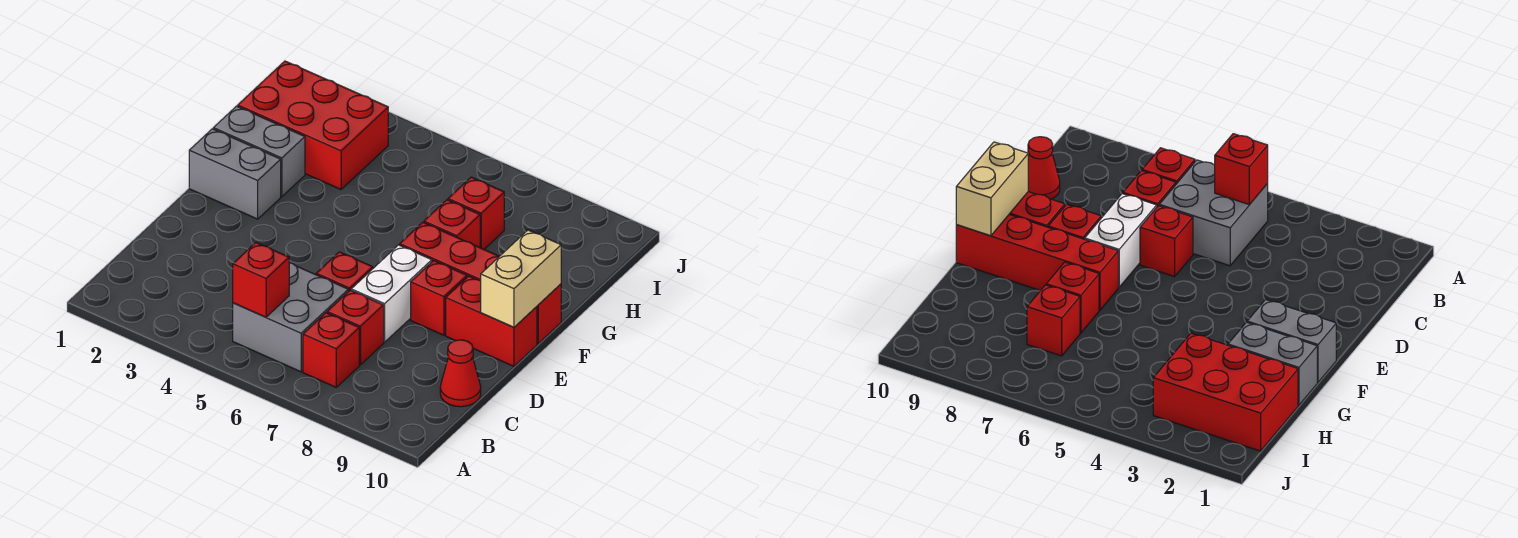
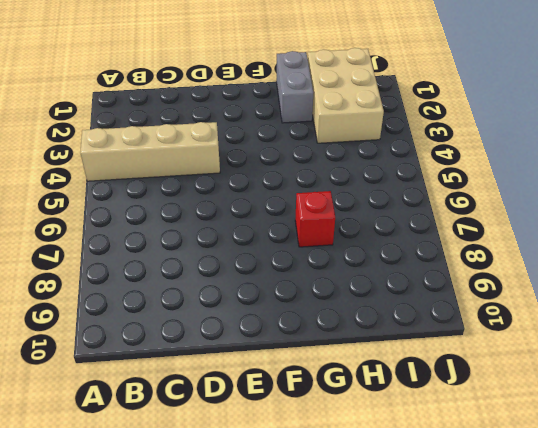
tan brick A4:D4 level 1 -> none
tan brick H1:I3 level 1 -> red brick H1:I3 level 1
none -> grey brick B5:C6 level 1
none -> red brick B7 level 1
none -> red brick C7 level 1

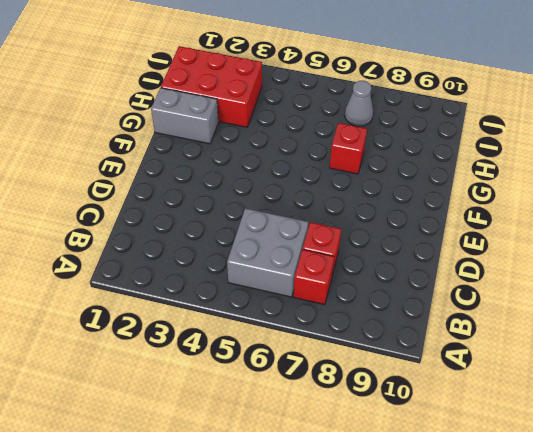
grey cone I7 level 1 -> none
none -> red cone C10 level 1
none -> red brick D6 level 1
none -> white brick D7:E7 level 1

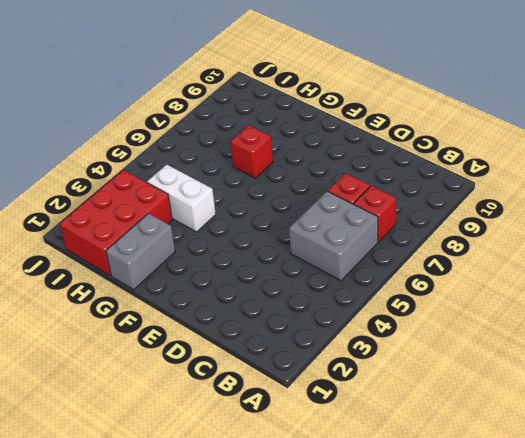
white brick G4:H4 level 1 -> white brick D7:E7 level 1
none -> red cone C10 level 1
none -> red brick D6 level 1
none -> red brick E8 level 1

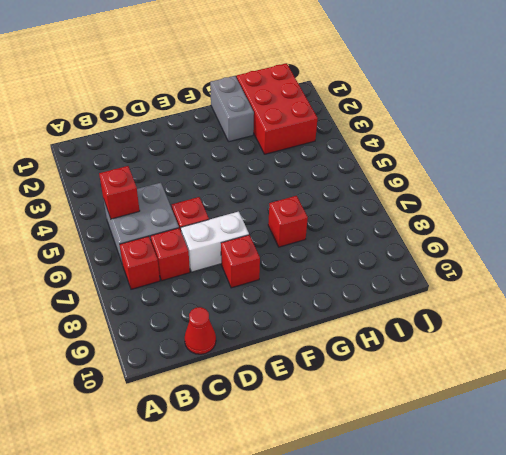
none -> red brick E9:E10 level 1
none -> grey brick F1:F2 level 1
none -> red brick F7:F10 level 1

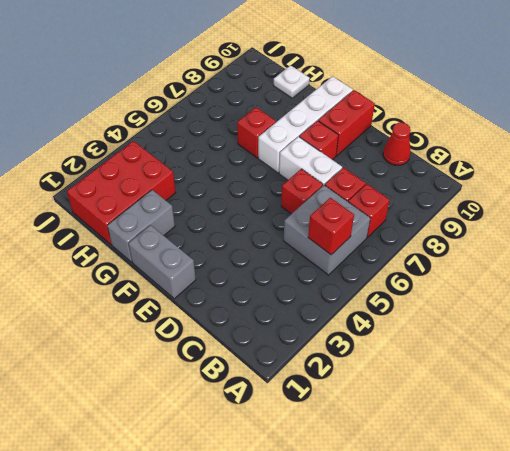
grey brick E1:F1 level 1 -> grey brick F1:F2 level 1
white brick F7:F10 level 1 -> red brick F7:F10 level 1
white plate H10 level 1 -> none
none -> red brick H7 level 1
none -> tan brick E10:F10 level 2

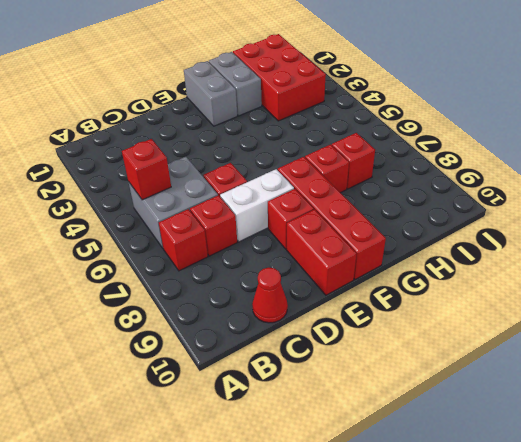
none -> tan brick E10:F10 level 2

